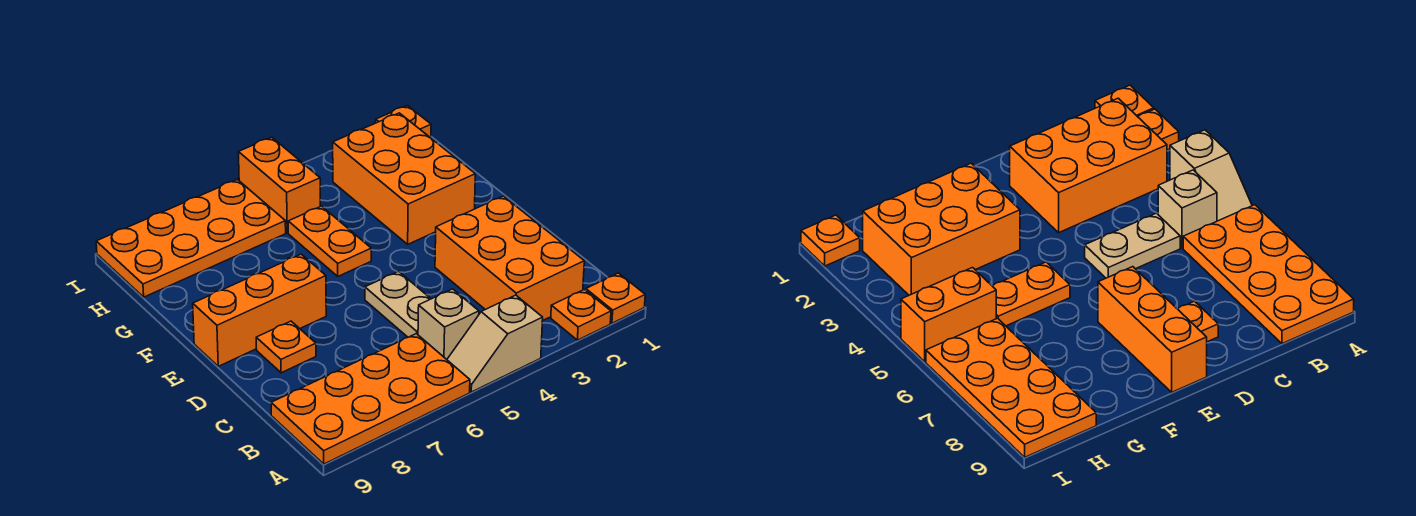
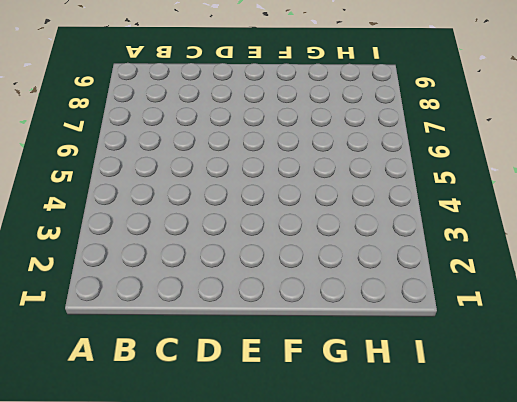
none -> orange plate A1 level 1
none -> orange plate A2 level 1
none -> tan slope A4:A5 level 1 top 4

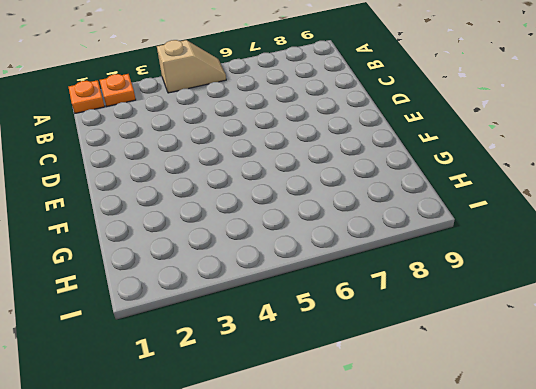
none -> orange plate A6:B9 level 1
none -> orange brick B2:D3 level 1
none -> tan brick B5 level 1

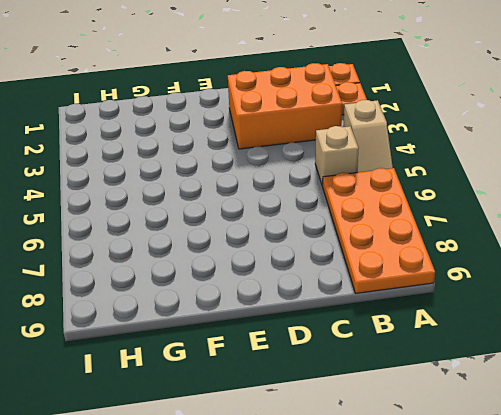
none -> tan plate C5:D5 level 1
none -> orange plate D8 level 1
none -> orange brick E7:E9 level 1

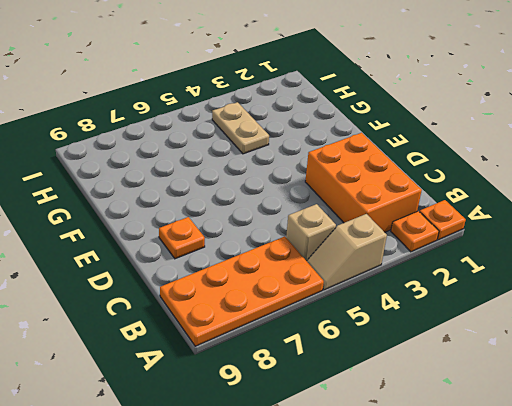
tan plate G4:H4 level 1 -> tan plate C5:D5 level 1
none -> orange brick E7:E9 level 1
none -> orange brick F2:H3 level 1
none -> orange plate F5:G5 level 1

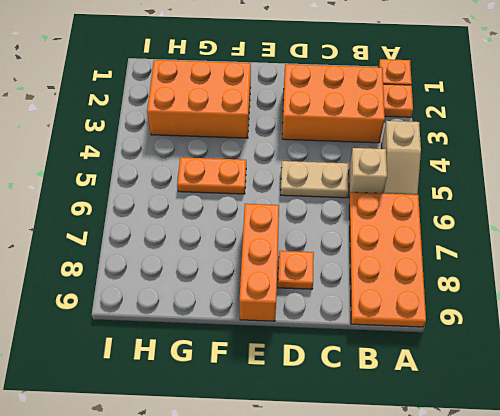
none -> orange brick H5:I5 level 1
none -> orange plate H6:I9 level 1
none -> orange plate I1 level 1

